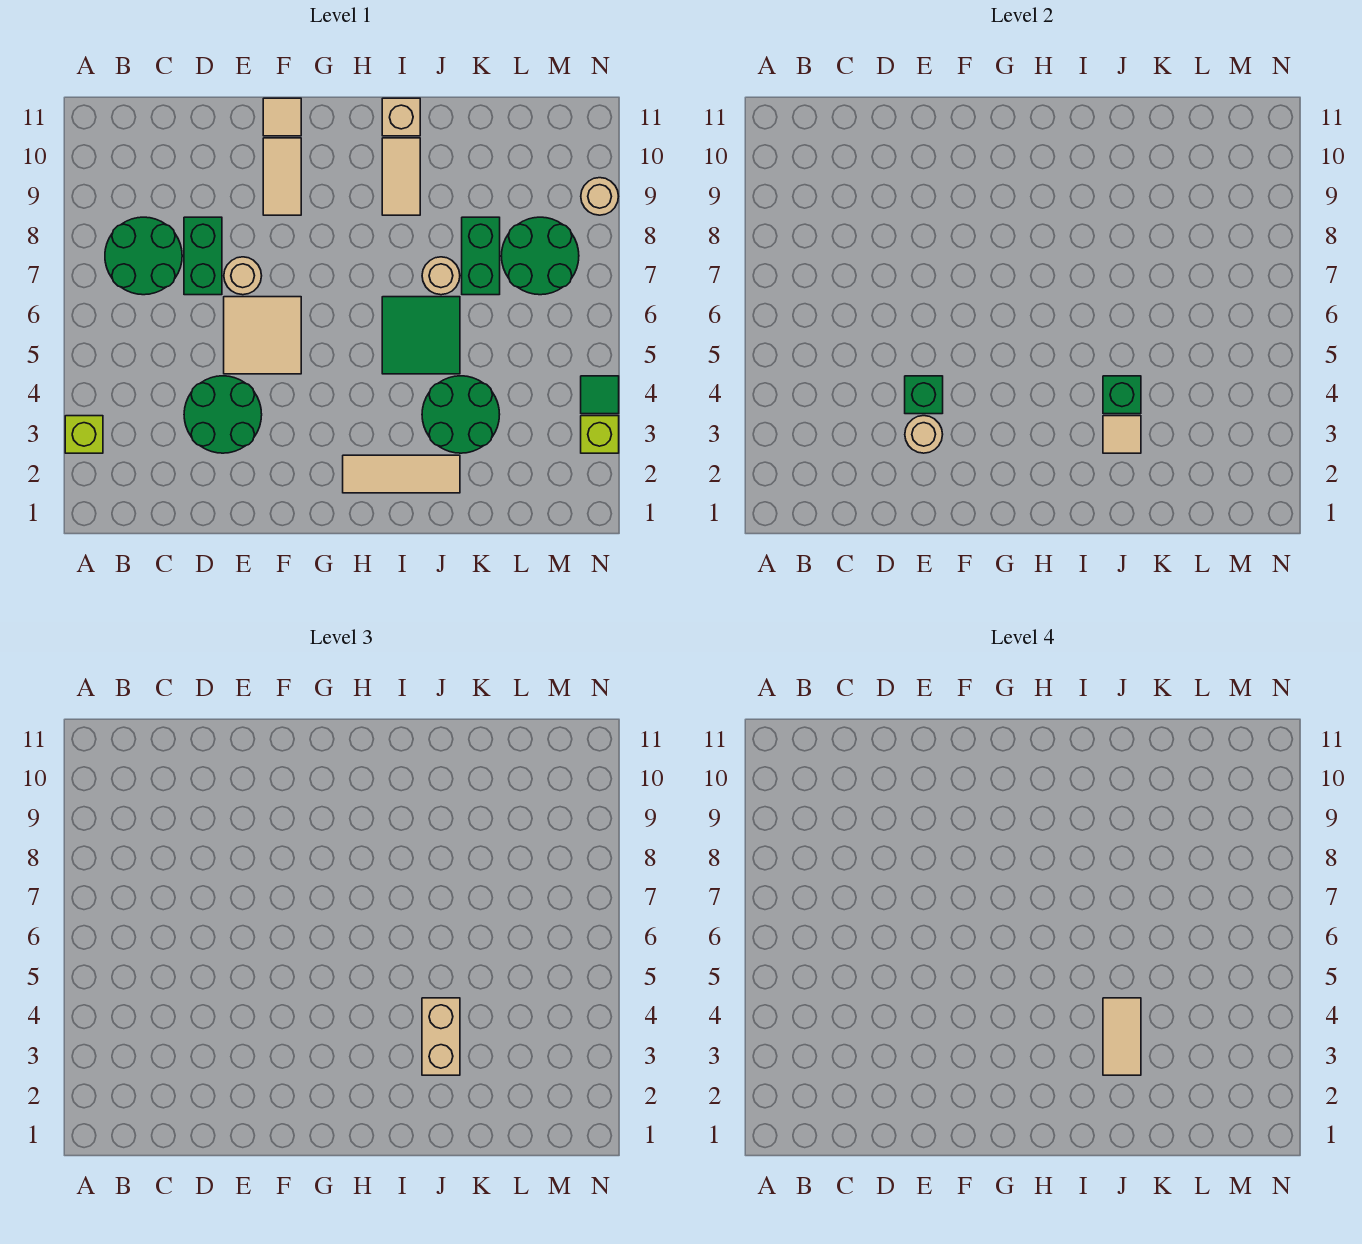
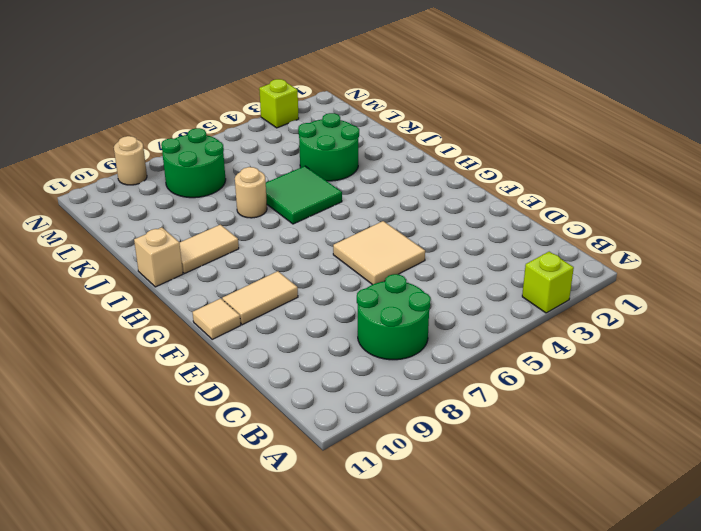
none -> green round brick D3:E4 level 1
none -> green brick D7:D8 level 1
none -> tan round brick E7 level 1

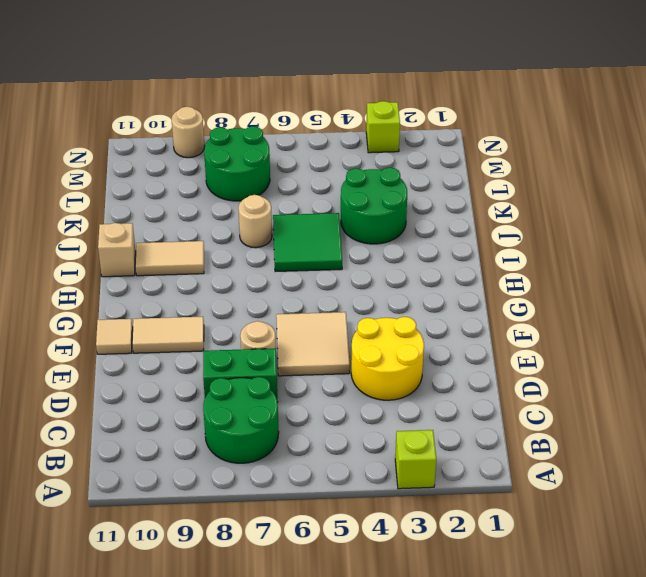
yellow round brick D3:E4 level 1 -> green round brick D3:E4 level 1
none -> tan tile H2:J2 level 1
none -> green brick K7:K8 level 1
none -> green tile N4 level 1

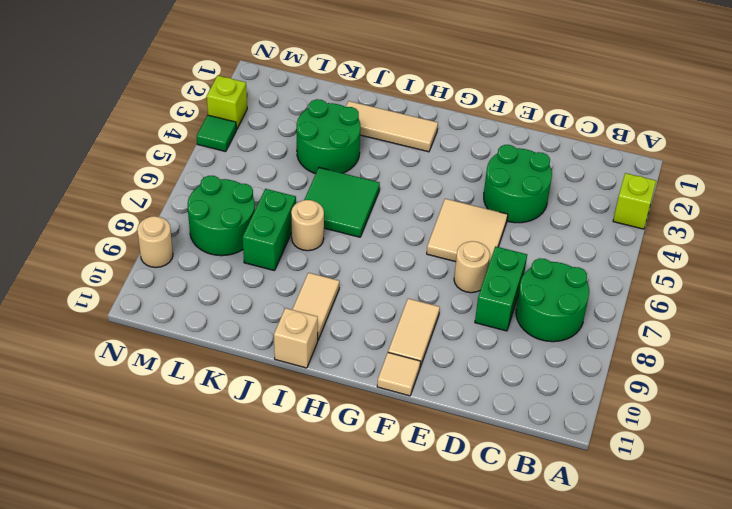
none -> tan round brick E3 level 2
none -> green brick E4 level 2
none -> tan tile J3 level 2

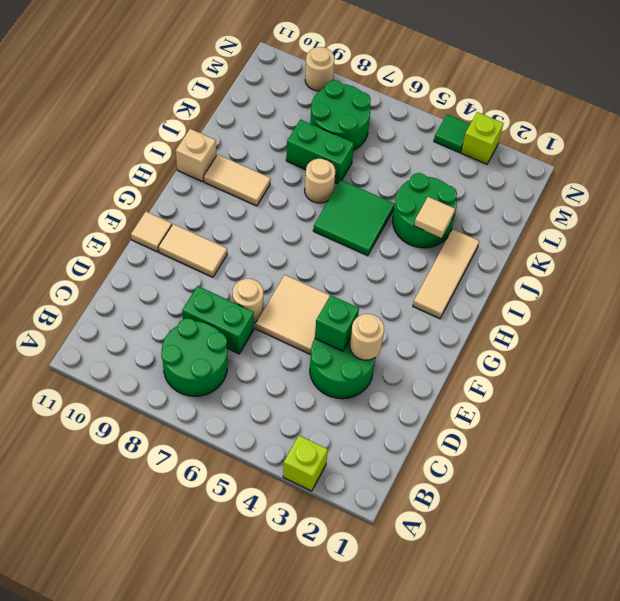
none -> green brick J4 level 2
none -> tan brick J3:J4 level 3
none -> tan tile J3:J4 level 4

